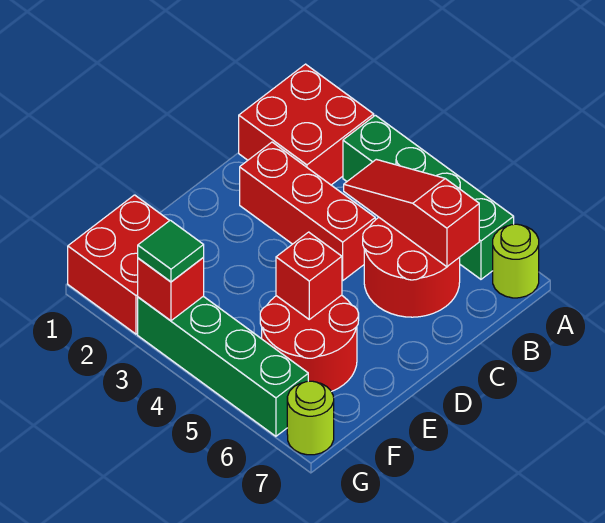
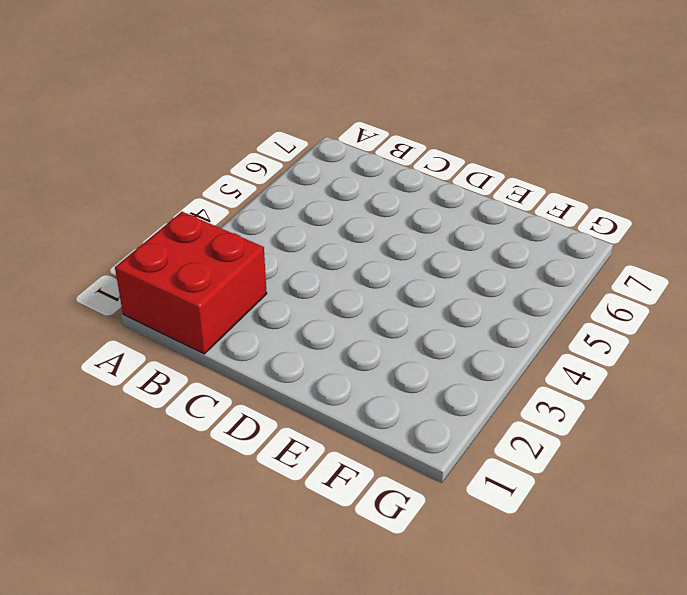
none -> green brick A3:A6 level 1
none -> lime round brick A7 level 1
none -> red round brick B5:C6 level 1

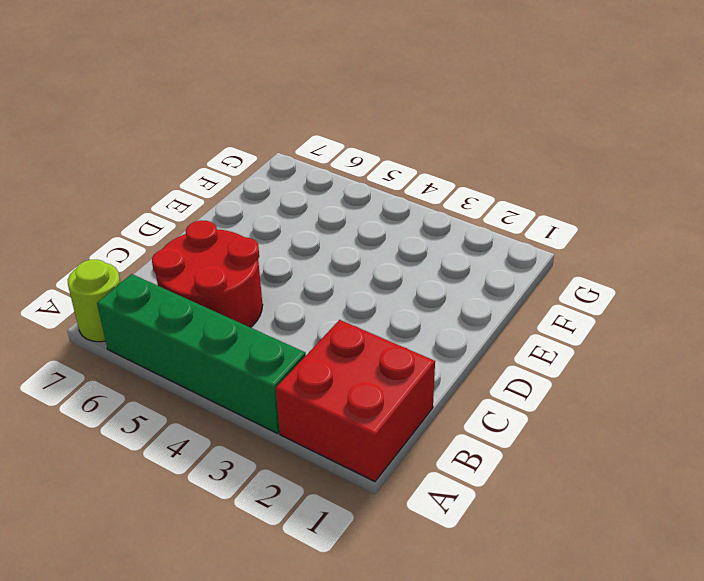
none -> red brick C2:C4 level 1
none -> red round brick E5:F6 level 1
none -> red brick F1:G2 level 1

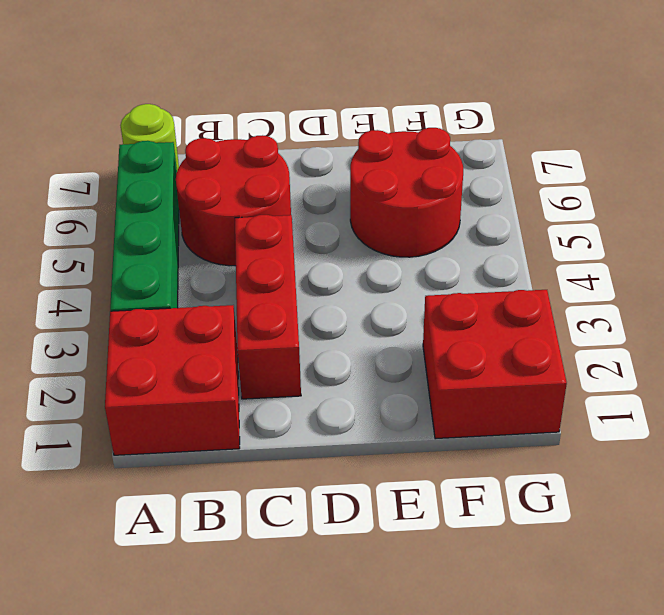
none -> green brick G3:G6 level 1
none -> lime round brick G7 level 1
none -> red slope B4:B6 level 2 top 6

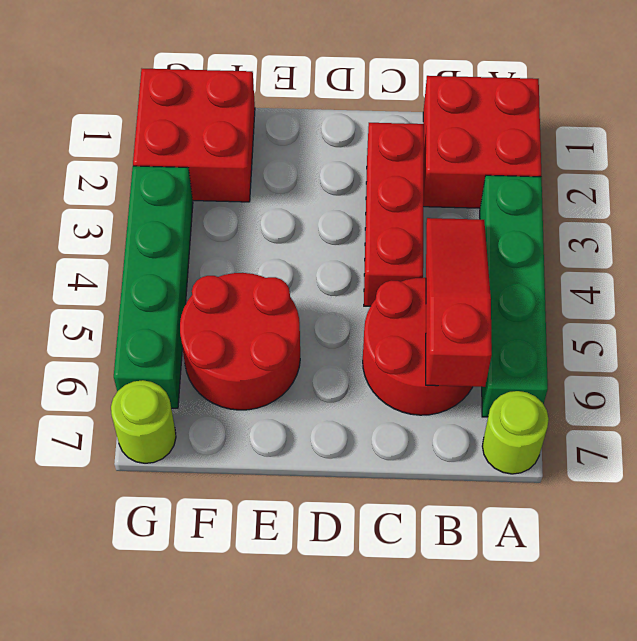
none -> red brick E5 level 2
none -> red brick G3 level 2
none -> green tile G3 level 3

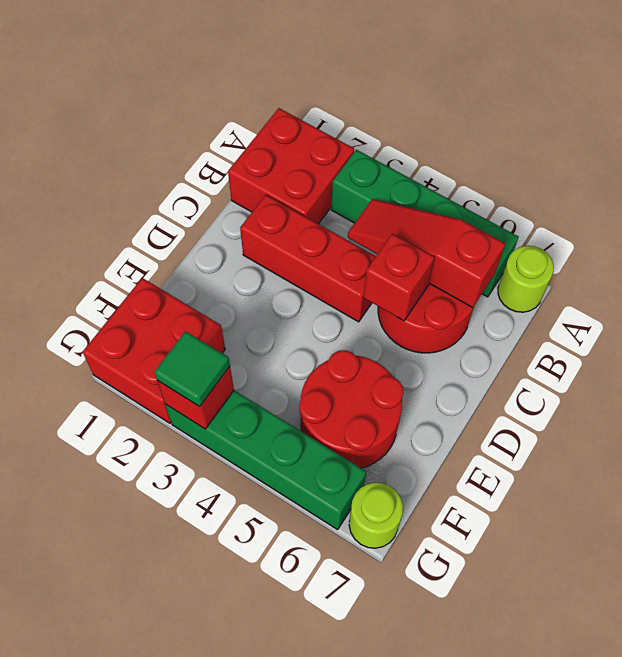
red brick C5 level 2 -> red brick E5 level 2

